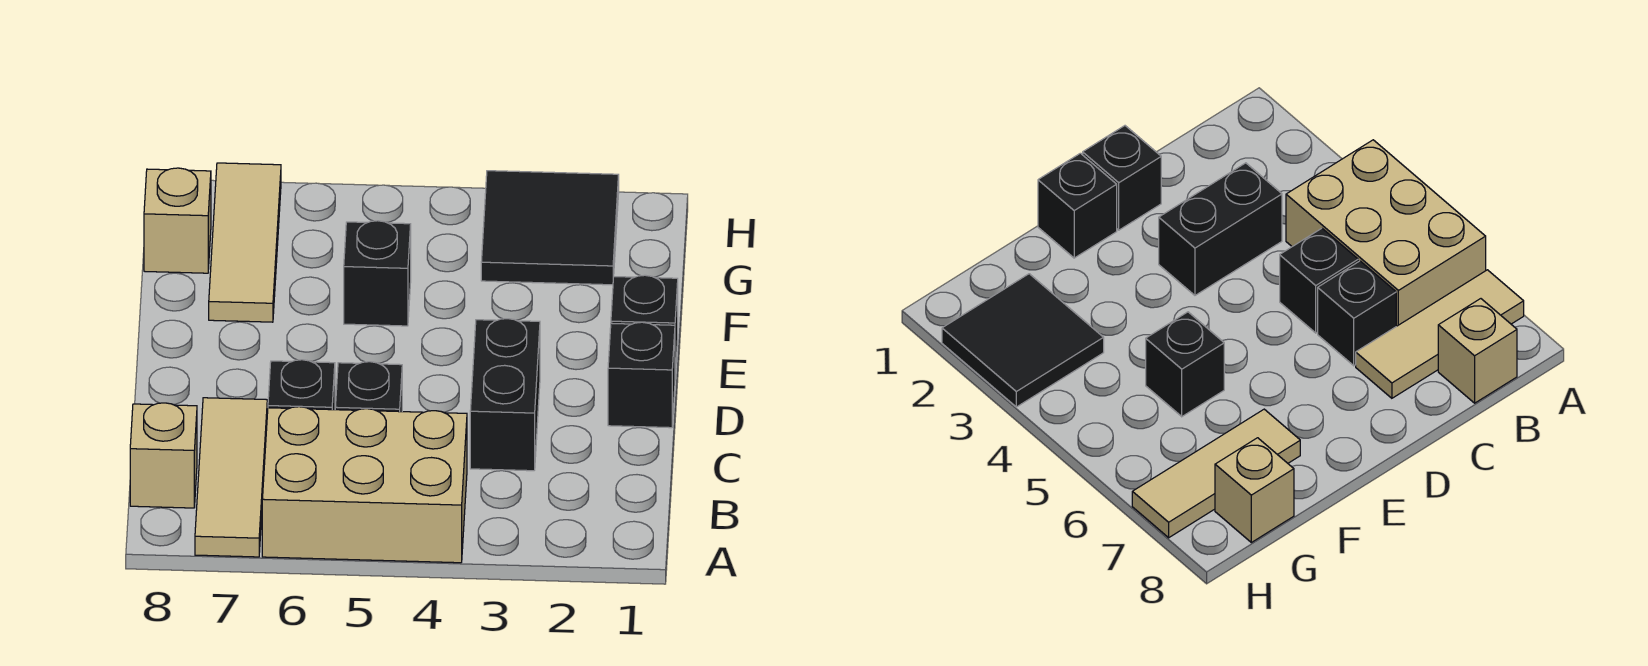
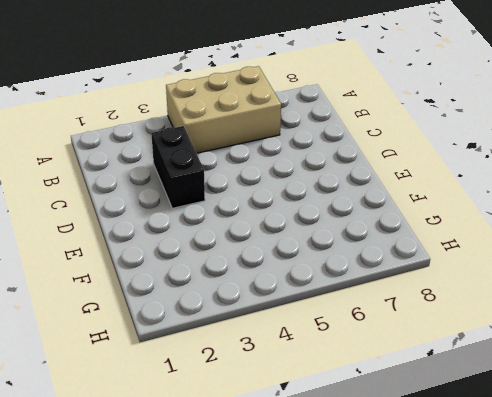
none -> tan tile A7:C7 level 1
none -> tan brick B8 level 1
none -> black brick C5 level 1

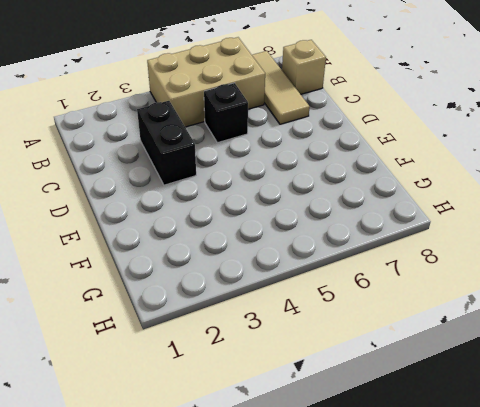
none -> black brick C6 level 1
none -> black brick D1 level 1
none -> black brick E1 level 1

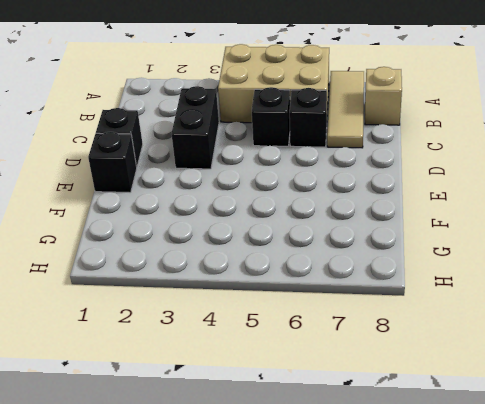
none -> black brick F5 level 1
none -> tan tile F7:H7 level 1
none -> black tile G2:H3 level 1

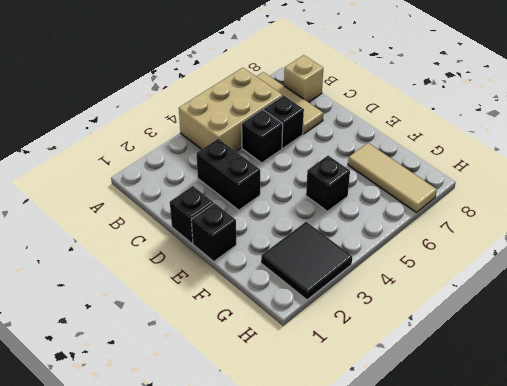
none -> tan brick G8 level 1

